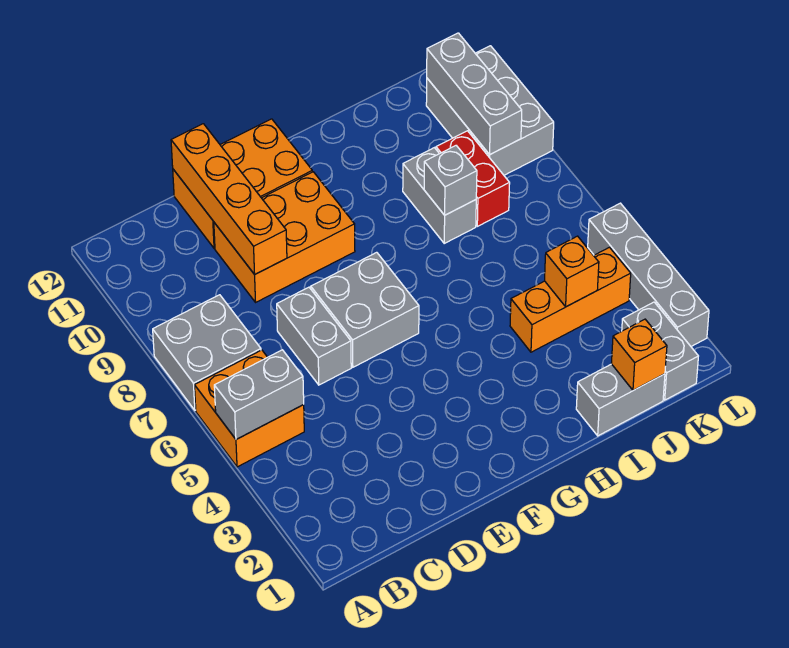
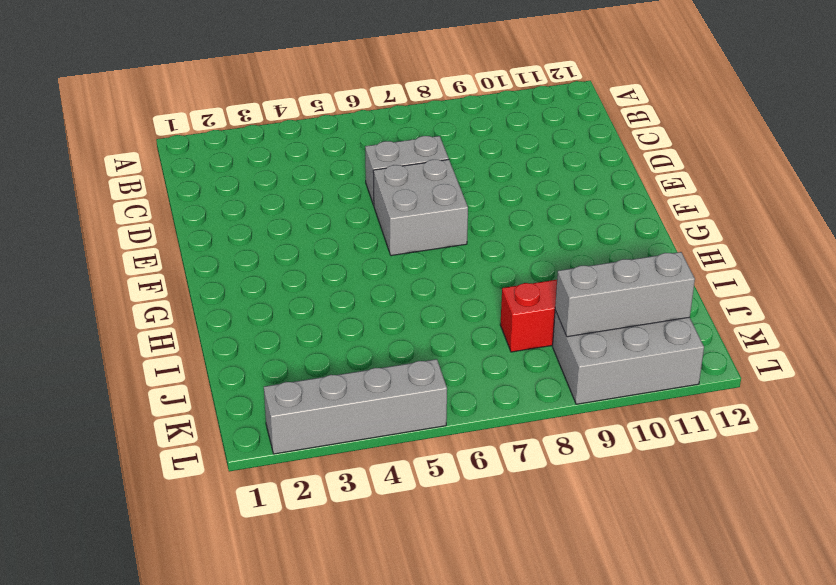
none -> orange brick A5:B6 level 1
none -> grey brick A7:B8 level 1
none -> orange brick D9:F10 level 1

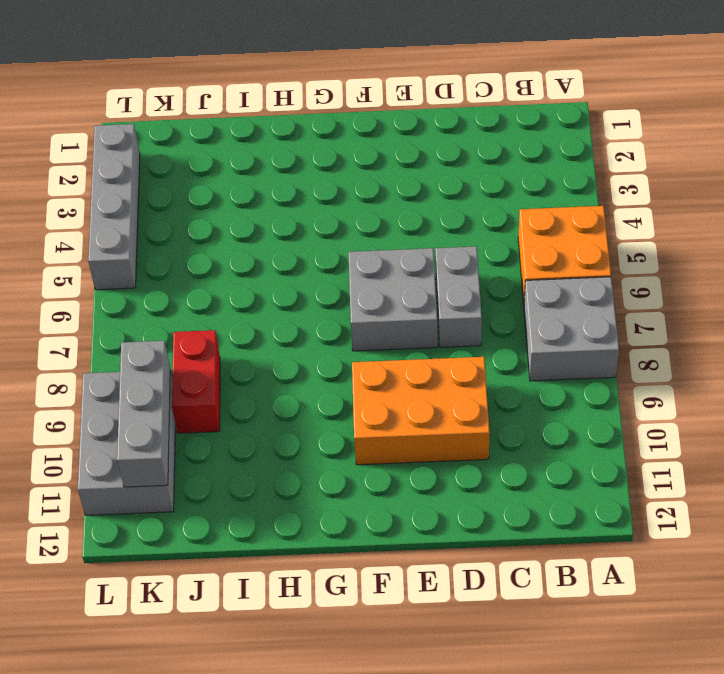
none -> orange brick D11:F12 level 1
none -> grey brick I1:J1 level 1
none -> orange brick I4:K4 level 1

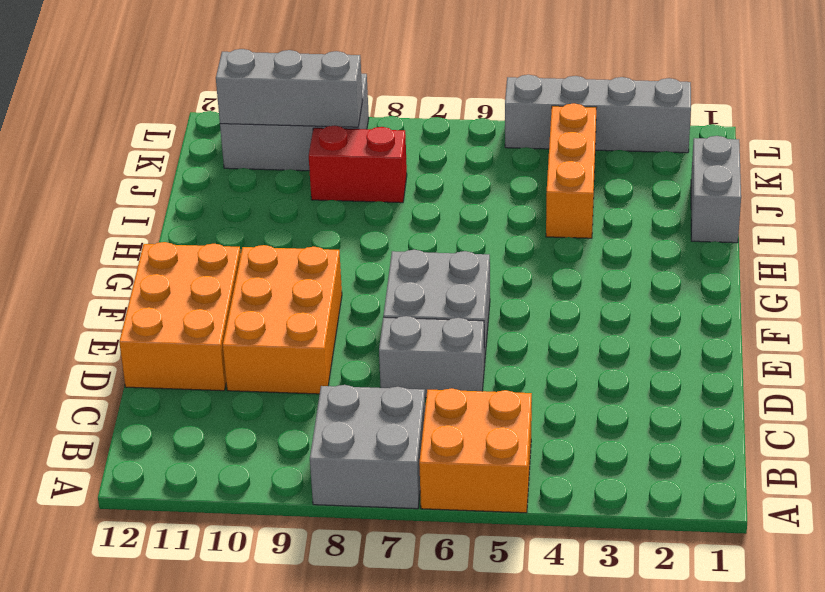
none -> grey brick I8:I9 level 1
none -> grey brick K1:K2 level 1
none -> grey brick A5:B5 level 2

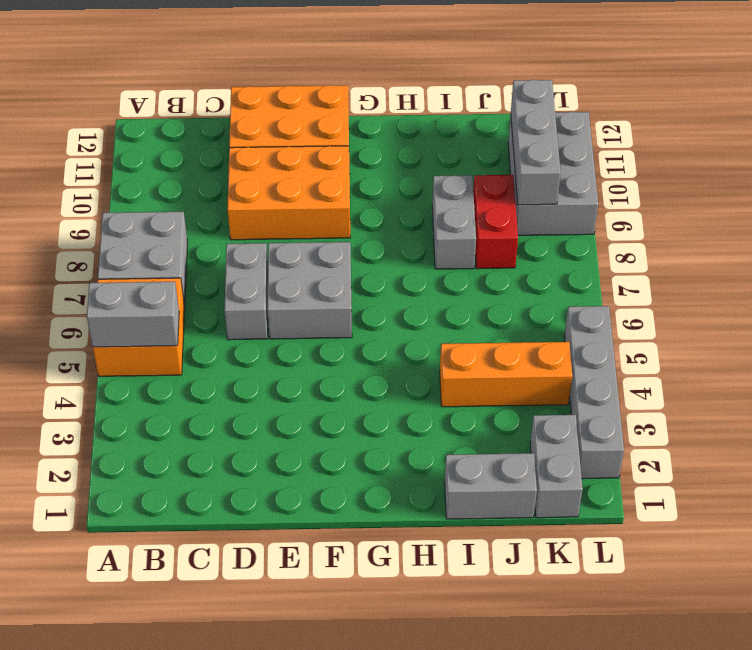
none -> orange brick D9:D12 level 2
none -> grey brick I8 level 2
none -> orange brick J1 level 2

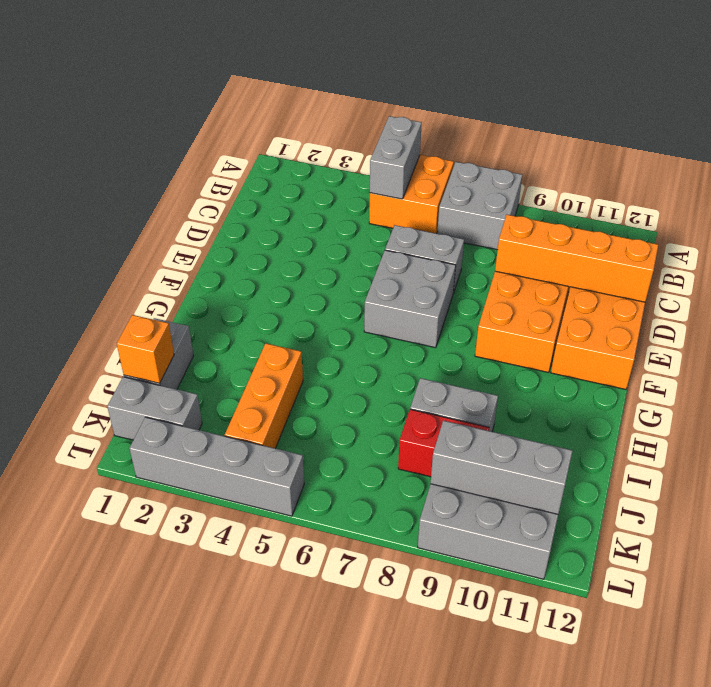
none -> grey brick I8 level 2
none -> orange brick J4 level 2

